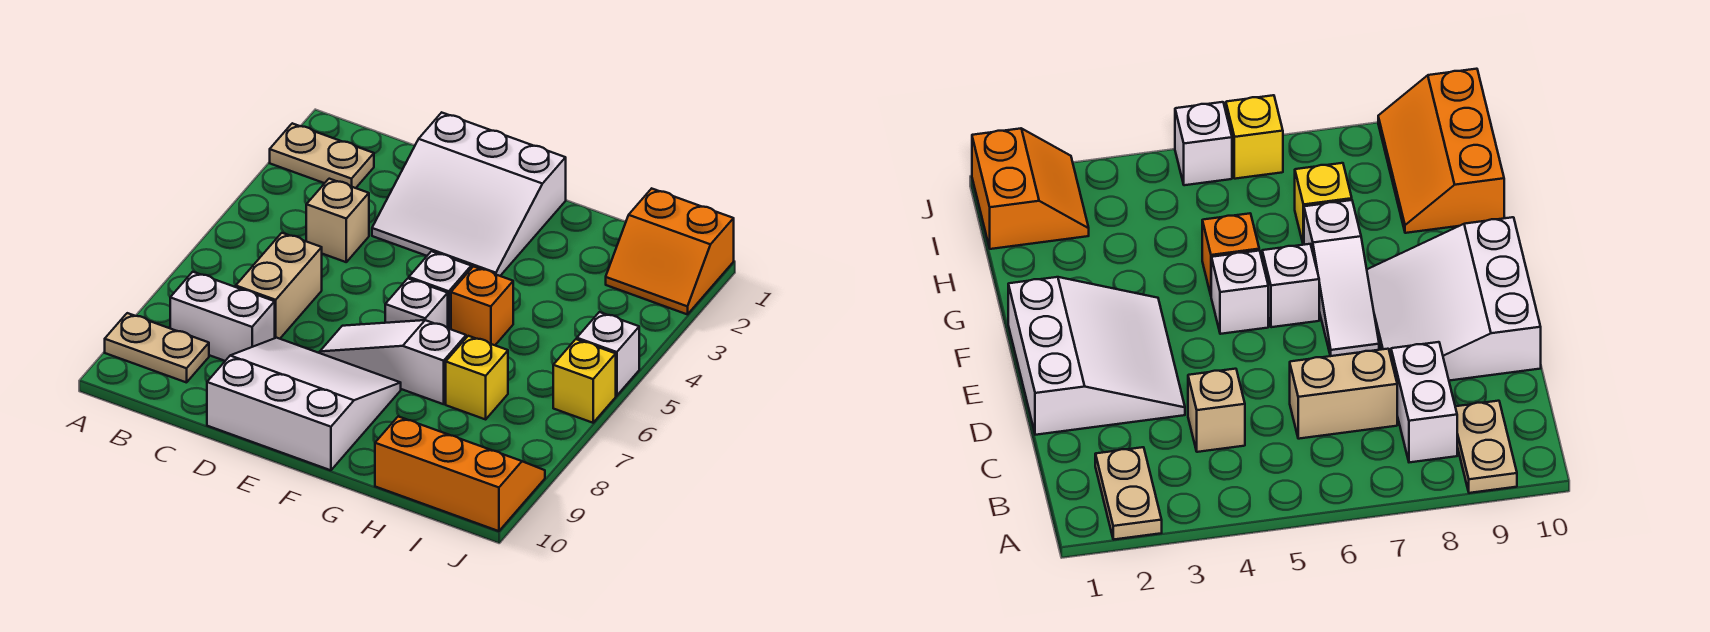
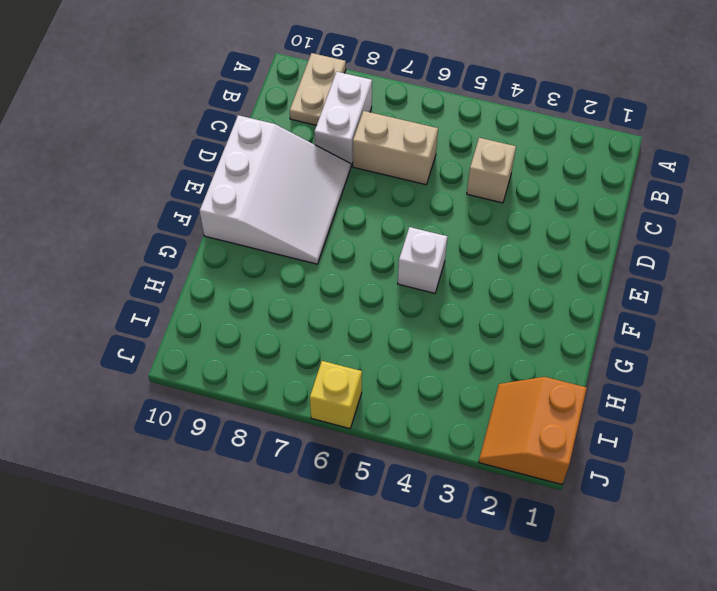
none -> tan plate A2:B2 level 1
none -> white slope D1:F3 level 1 top 1
none -> white slope E7:G7 level 1 top G

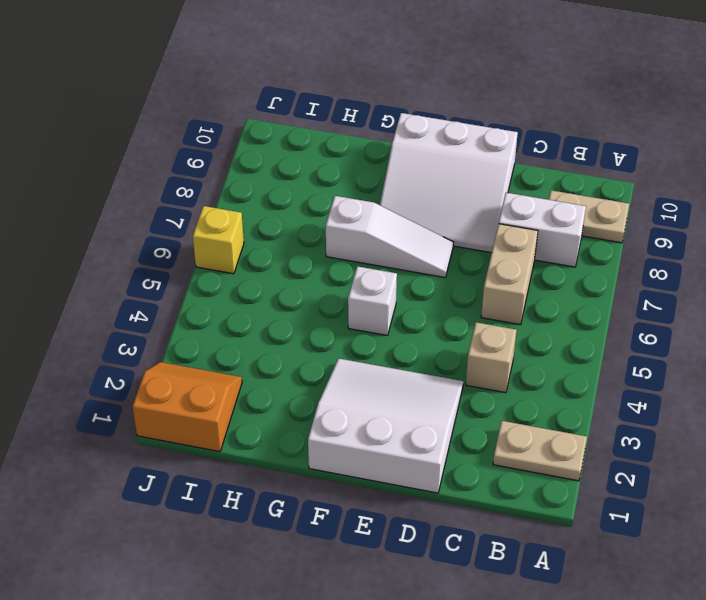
none -> white brick F6 level 1
none -> orange brick G5 level 1
none -> yellow brick H7 level 1

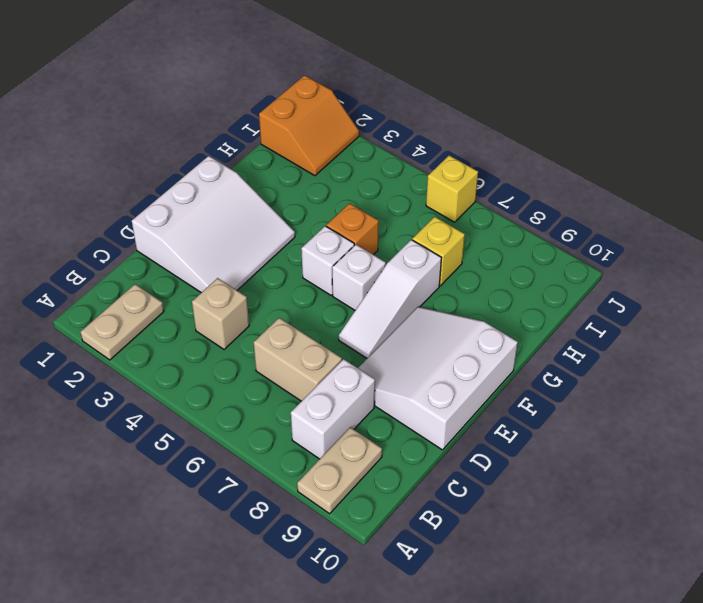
none -> orange slope H9:J10 level 1 top 10
none -> white brick J5 level 1

